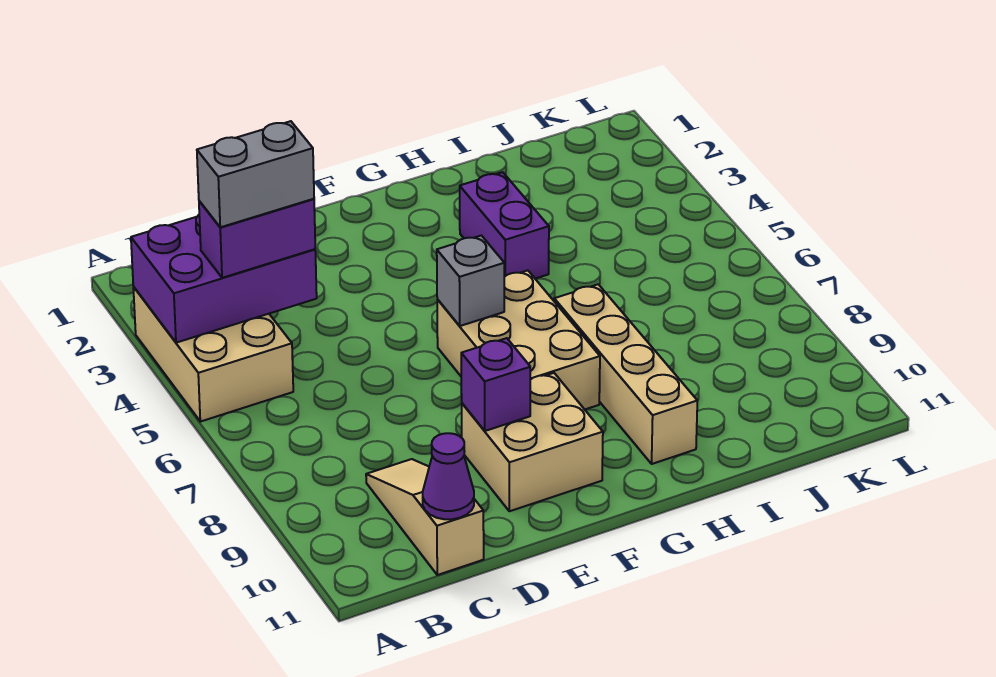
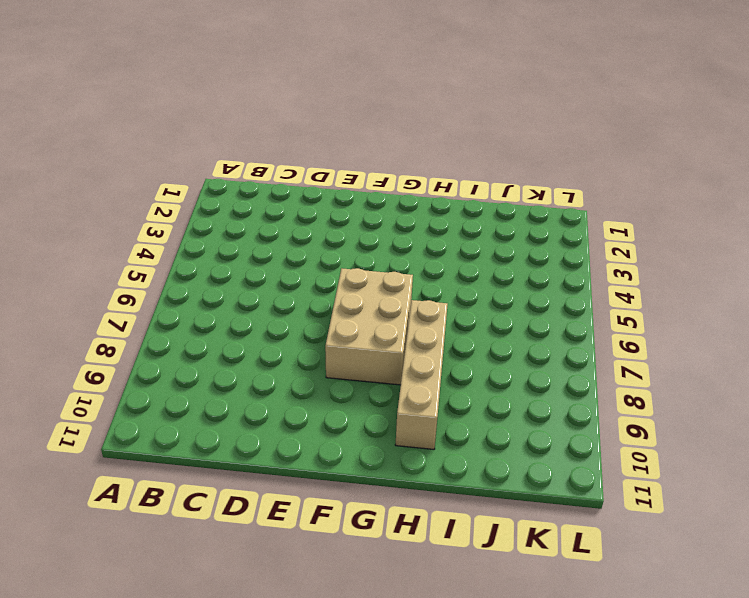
none -> tan brick A3:B5 level 1
none -> tan slope C9:C11 level 1 top 11
none -> tan brick E9:F10 level 1

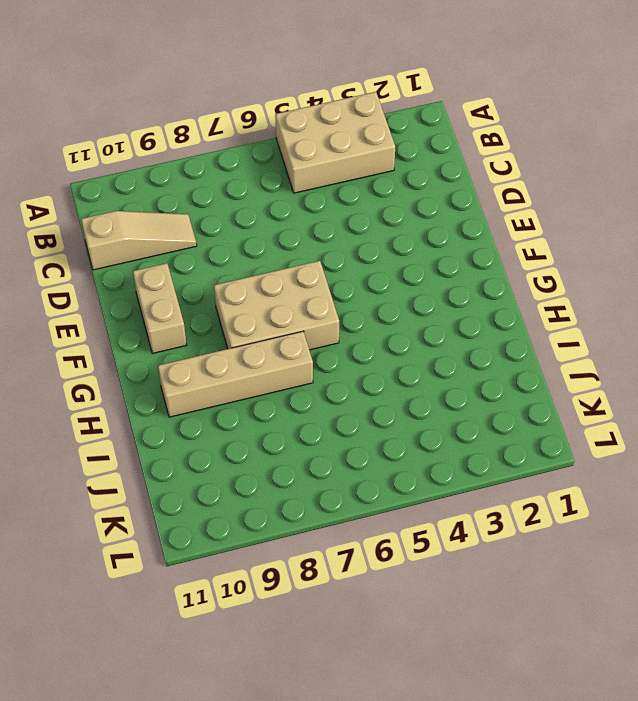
tan brick E10:F10 level 1 -> tan brick E9:F10 level 1
none -> purple brick H3:H4 level 1
none -> purple brick A3:C4 level 2
none -> purple cone C11 level 2

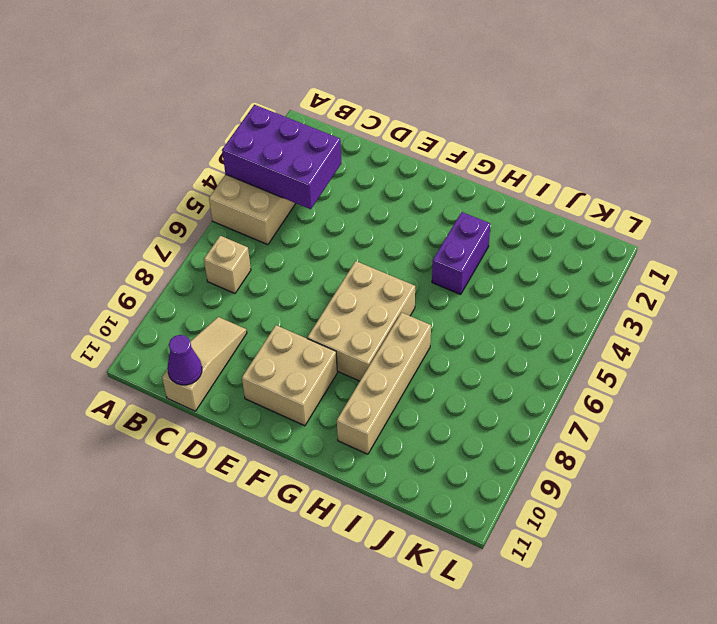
tan brick B7 level 1 -> none
none -> purple brick E9 level 2
none -> grey brick F6 level 2
none -> purple brick B4:C4 level 3

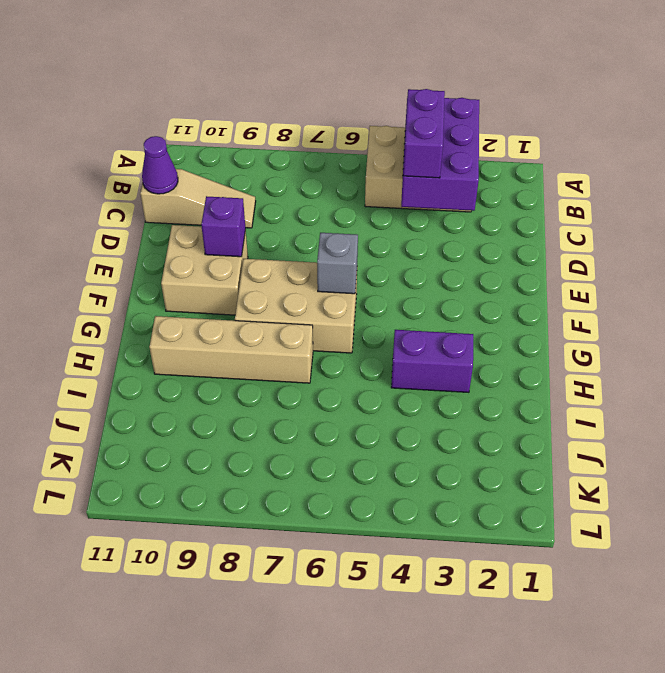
none -> grey brick B4:C4 level 4

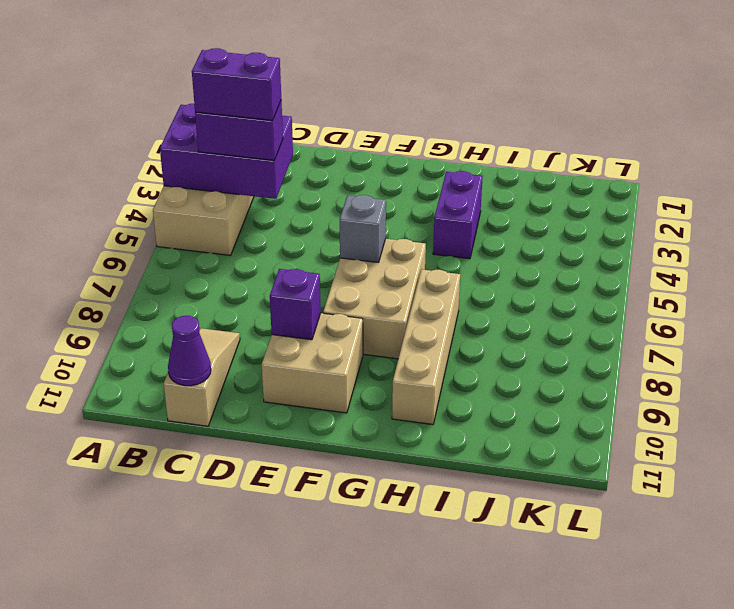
purple brick B4:C4 level 4 -> grey brick B4:C4 level 4

